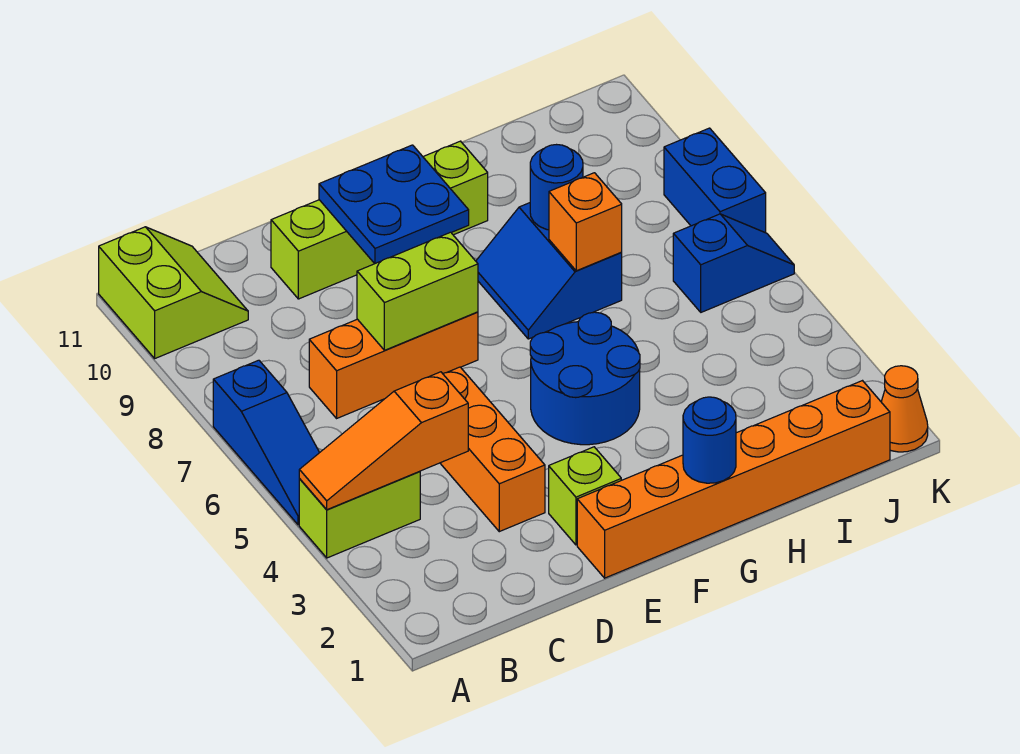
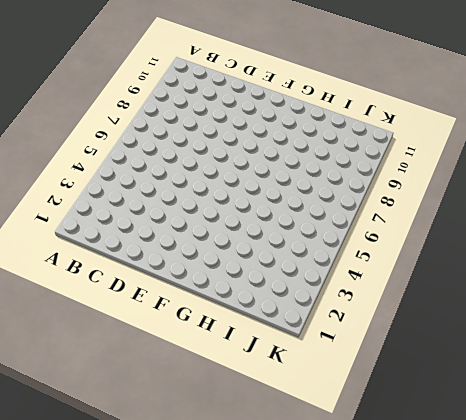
none -> lime brick A4:B4 level 1
none -> blue slope A5:A7 level 1 top 7
none -> lime slope A10:B11 level 1 top A

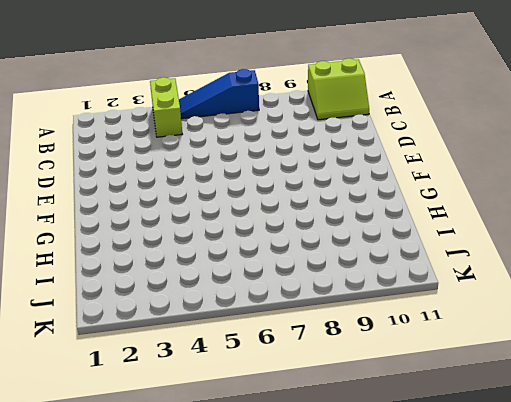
none -> orange brick C7:E7 level 1
none -> orange brick D3:D5 level 1
none -> lime brick D10:G10 level 1

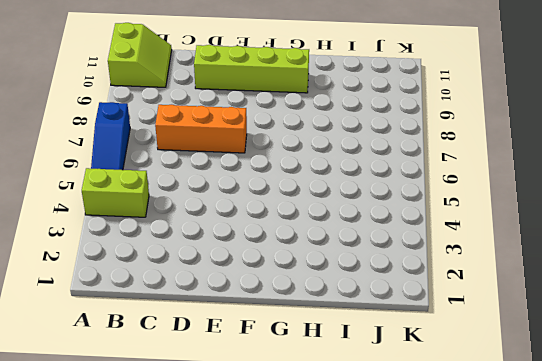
none -> orange brick D3:D5 level 1
none -> orange brick E1:J1 level 1
none -> lime brick E2 level 1

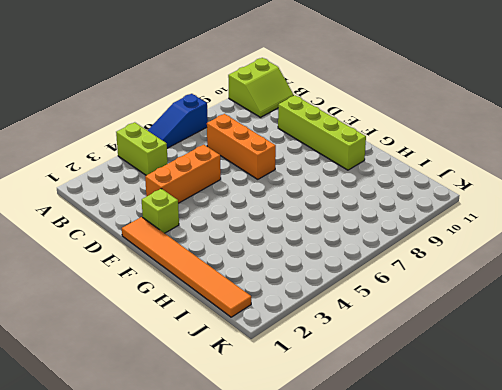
orange tile E1:J1 level 1 -> orange brick E1:J1 level 1
none -> blue round brick F4:G5 level 1
none -> blue slope G7:H8 level 1 top H
none -> blue slope J6:K6 level 1 top J

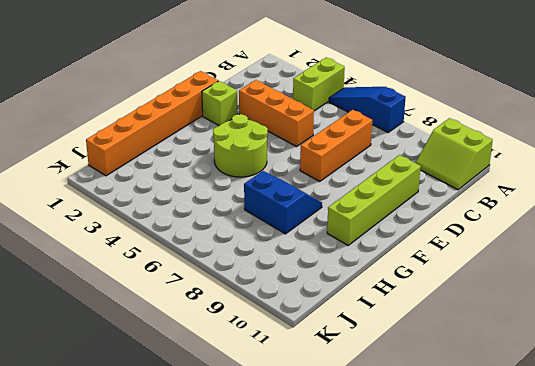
lime round brick F4:G5 level 1 -> blue round brick F4:G5 level 1
none -> blue slope J6:K6 level 1 top J
none -> orange cone K1 level 1
none -> blue brick K7:K8 level 1

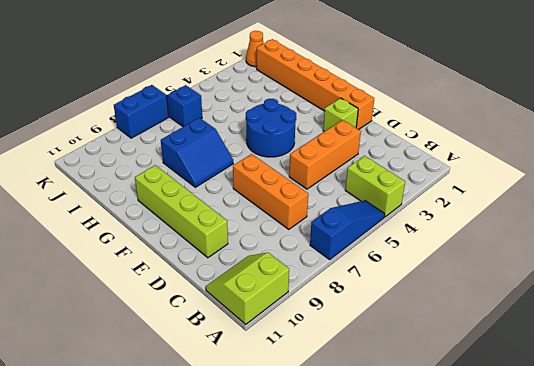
none -> orange slope A4:C4 level 2 top C
none -> lime brick D7:E7 level 2
none -> blue plate E9:F10 level 2

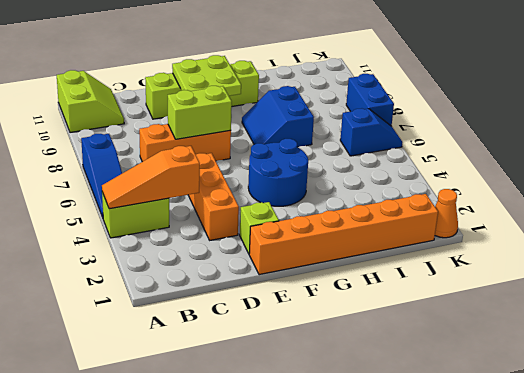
lime plate E9:F10 level 2 -> blue plate E9:F10 level 2
none -> blue round brick G1 level 2
none -> orange brick H7 level 2
none -> blue round brick H8 level 2

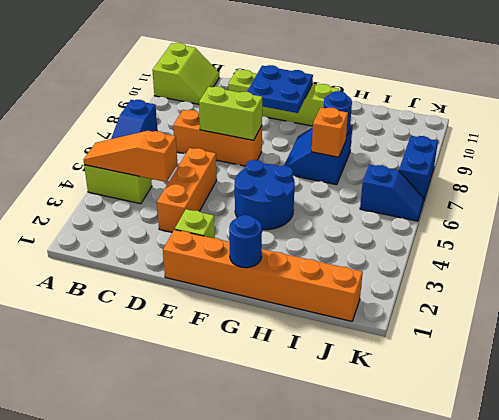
none -> orange cone K1 level 1

